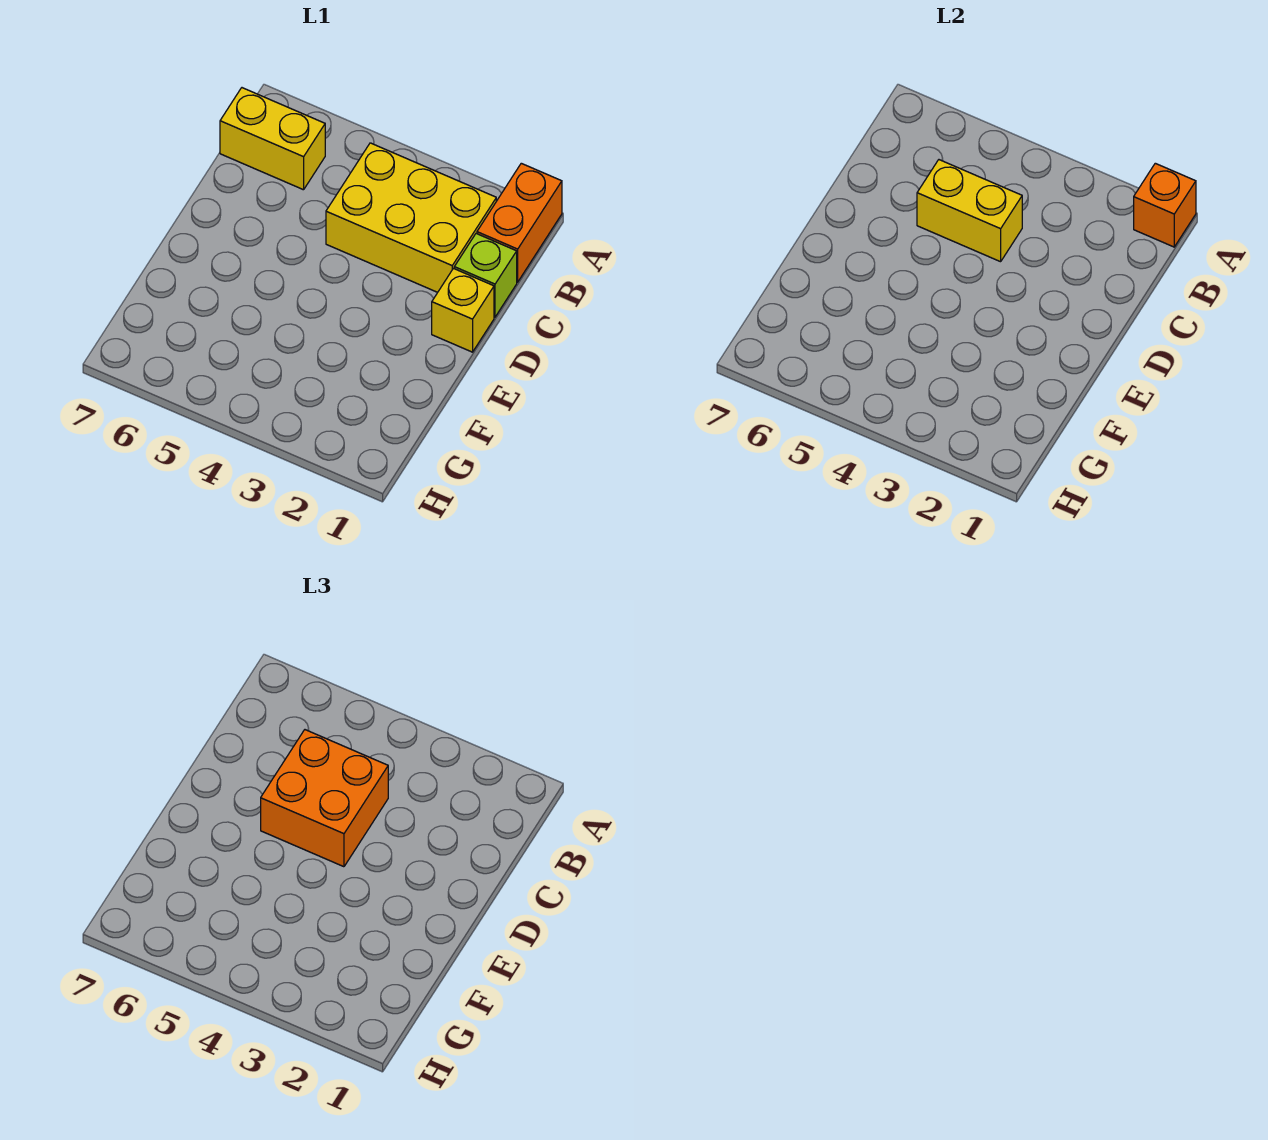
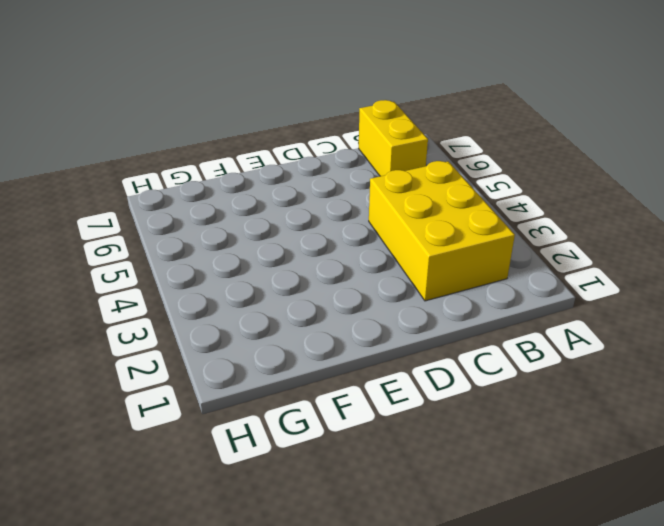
none -> orange brick A1:B1 level 1
none -> lime brick C1 level 1

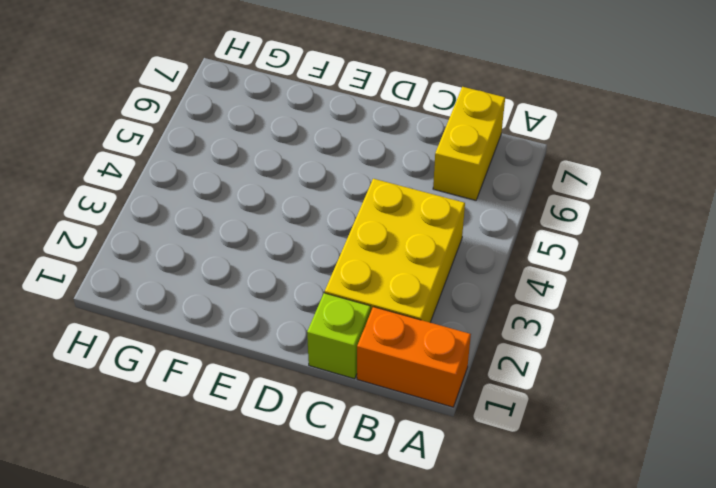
none -> yellow brick D1 level 1
none -> orange brick A1 level 2

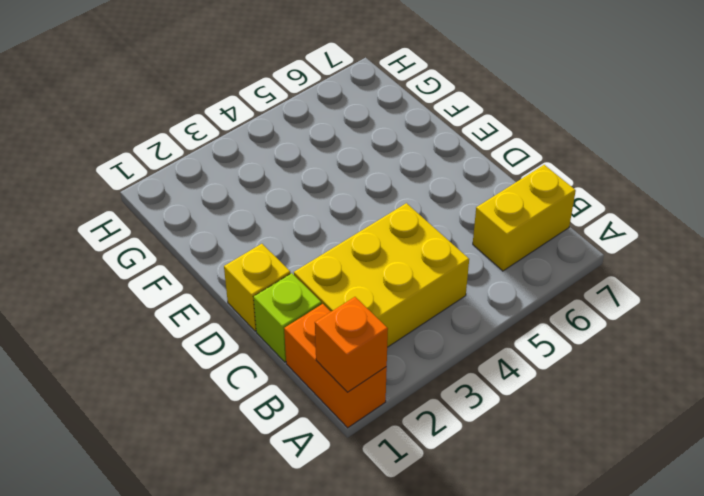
none -> yellow brick C4:C5 level 2
none -> orange brick C4:D5 level 3

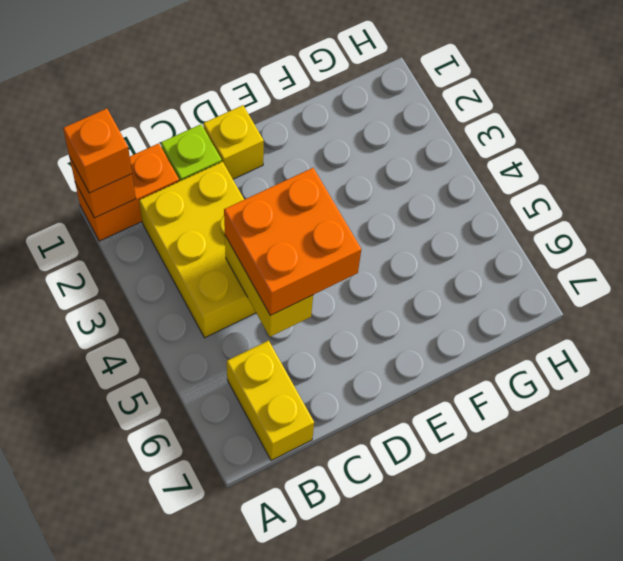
orange brick A1 level 3 -> none

